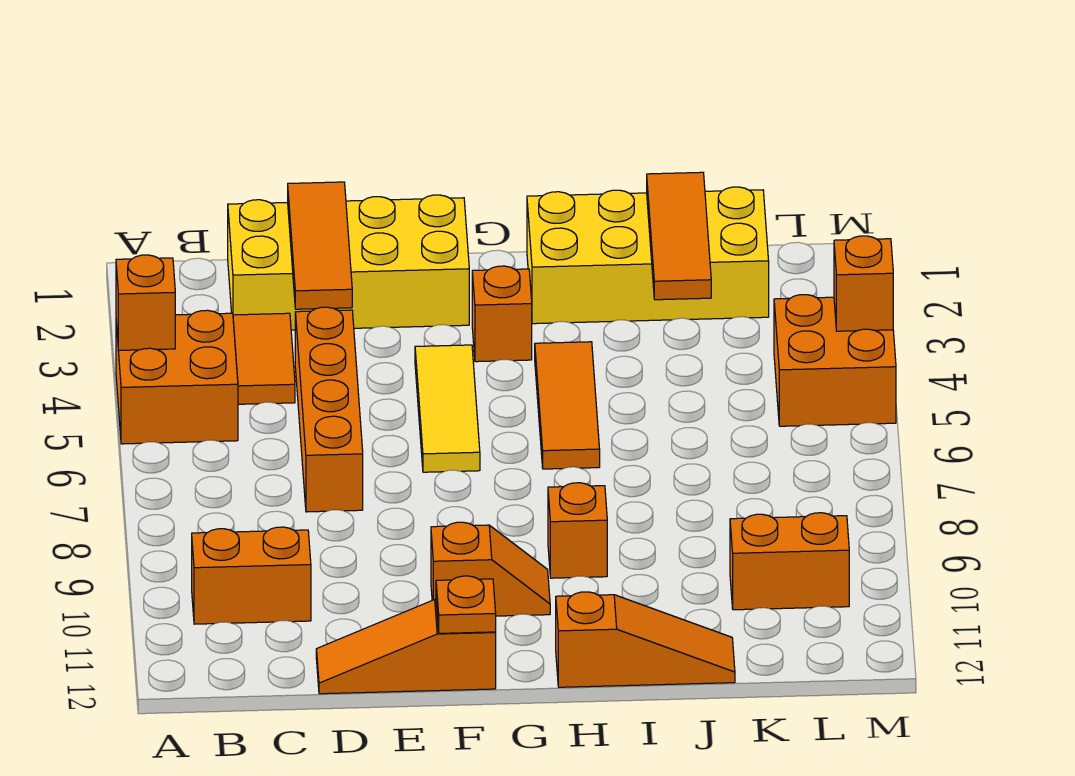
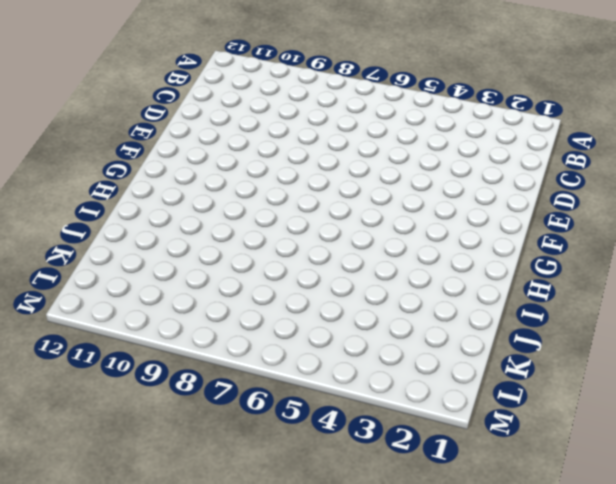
none -> orange brick A4:B5 level 1
none -> orange brick B10:C10 level 1
none -> yellow brick C1:F2 level 1

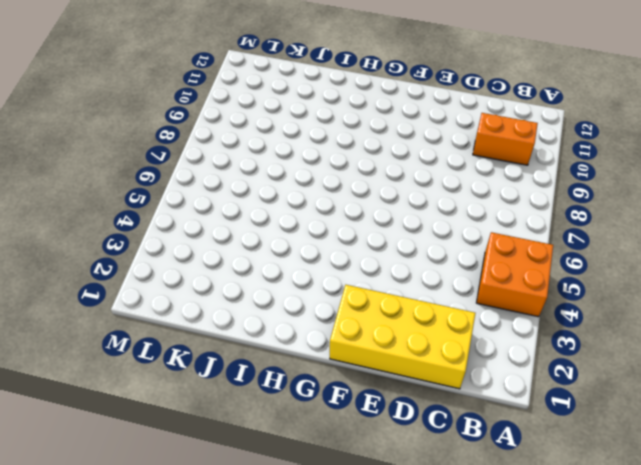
none -> orange tile C3:C4 level 1
none -> orange brick D4:D7 level 1
none -> orange slope D12:F12 level 1 top F

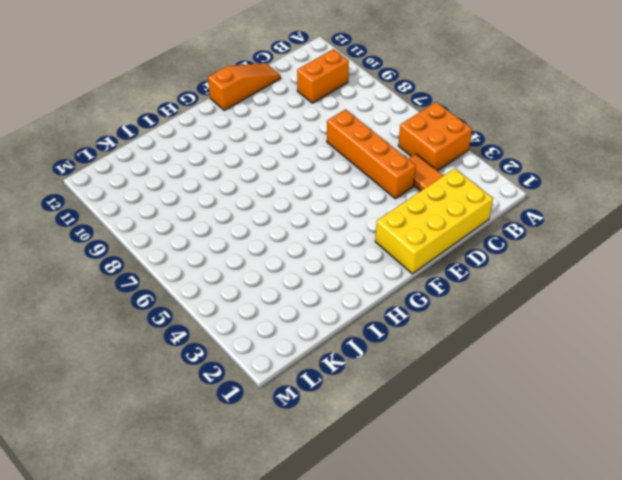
none -> yellow tile F4:F6 level 1
none -> orange slope F10:G10 level 1 top F
none -> orange brick G3 level 1

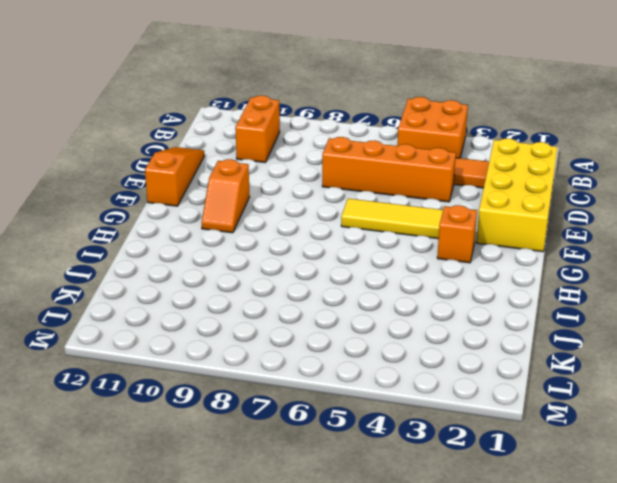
none -> yellow brick H1:K2 level 1
none -> orange tile H4:H6 level 1
none -> orange brick H9 level 1

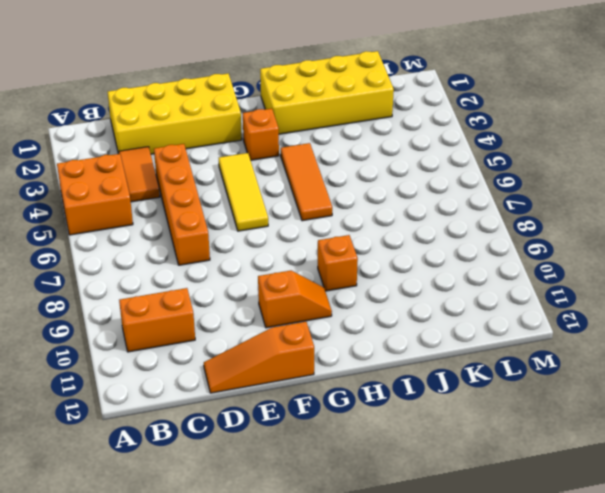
none -> orange slope H12:J12 level 1 top H
none -> orange brick K10:L10 level 1
none -> orange brick L4:M5 level 1

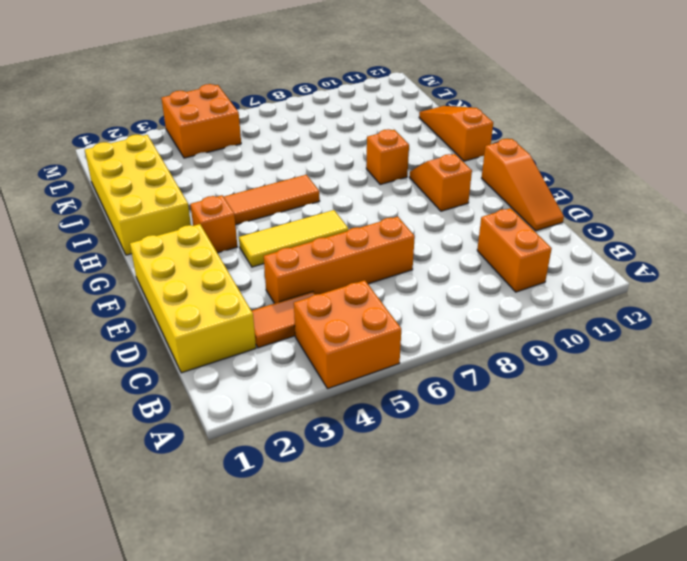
none -> orange brick K10:L10 level 1
none -> orange brick A4 level 2
none -> orange tile D1:D3 level 2

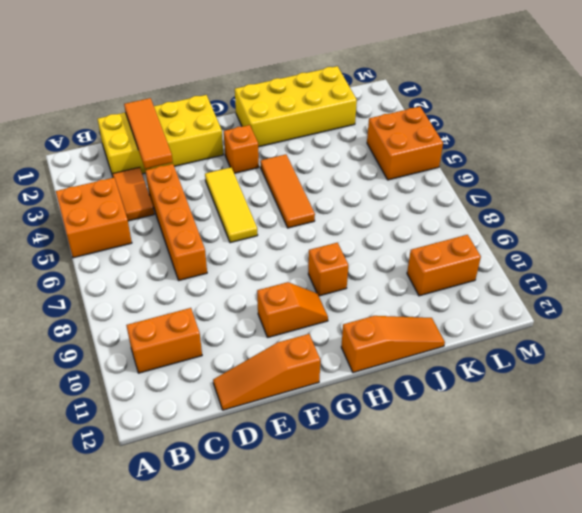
none -> orange brick A4 level 2
none -> orange plate F12 level 2
none -> orange tile J1:J3 level 2

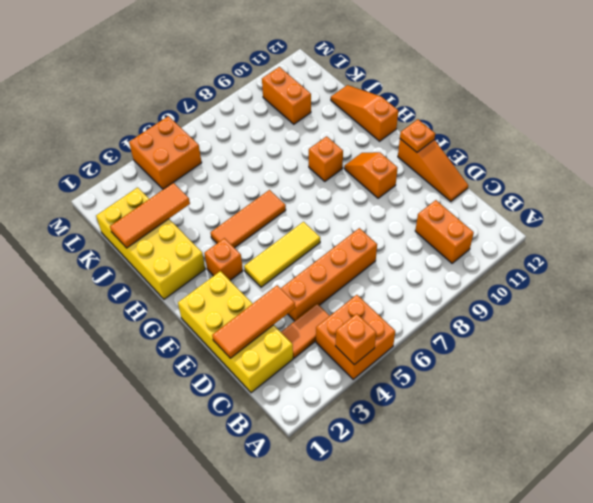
none -> orange brick M4 level 2

